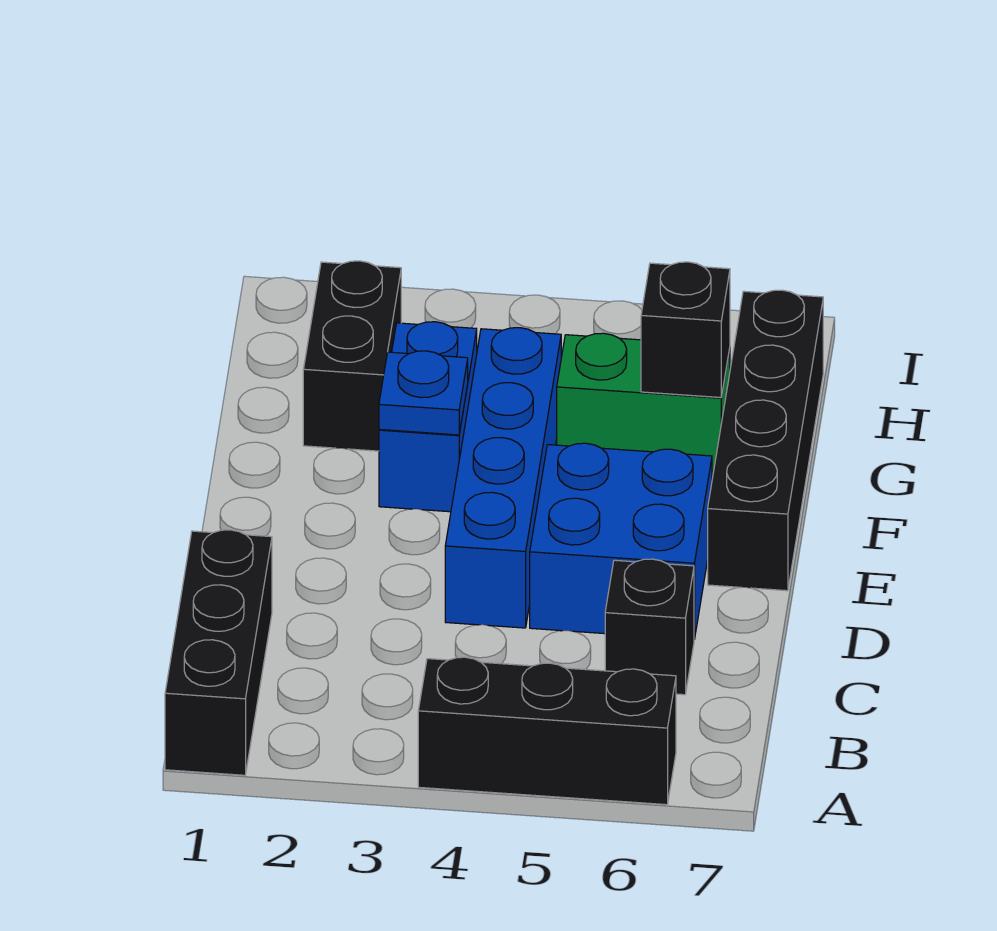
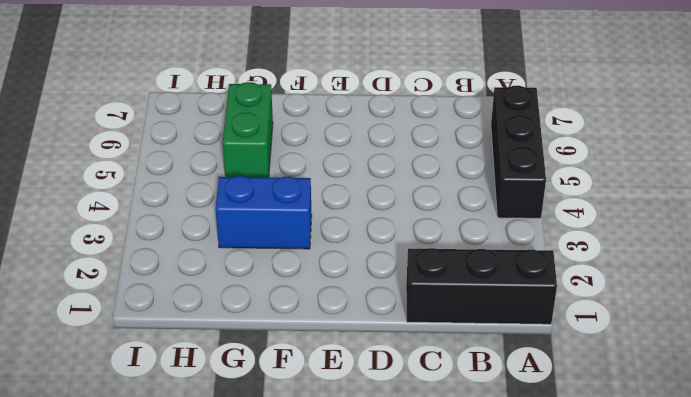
none -> black brick C6 level 1
none -> blue brick D4:G4 level 1

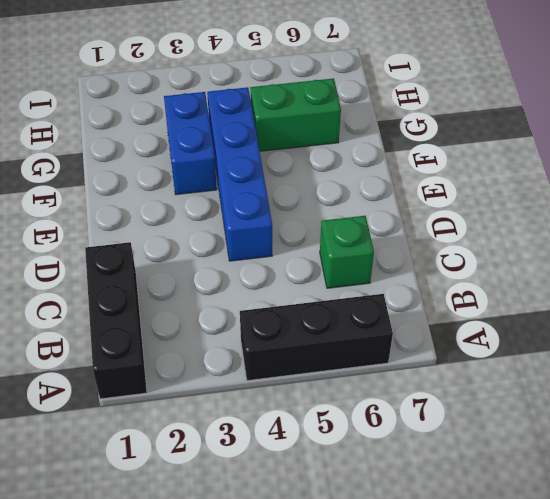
green brick C6 level 1 -> black brick C6 level 1
none -> blue brick D5:E6 level 1
none -> black brick E7:H7 level 1

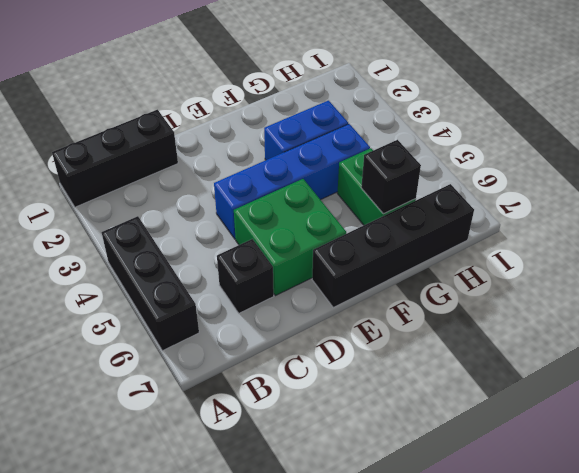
green brick D5:E6 level 1 -> blue brick D5:E6 level 1
none -> black brick G2:H2 level 1
none -> blue plate F3 level 2

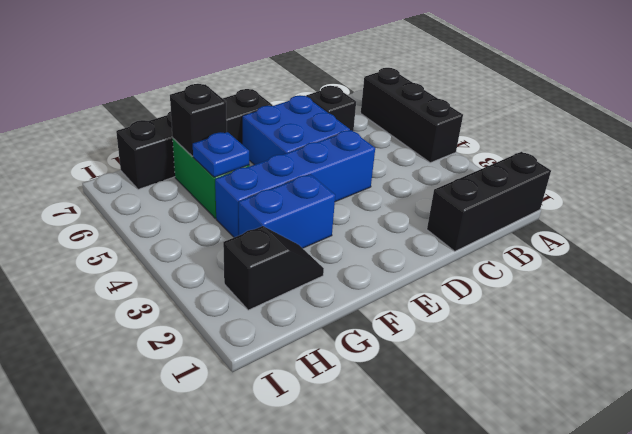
black slope G2:H2 level 1 top H -> black brick G2:H2 level 1
blue plate G5 level 2 -> blue plate F3 level 2

